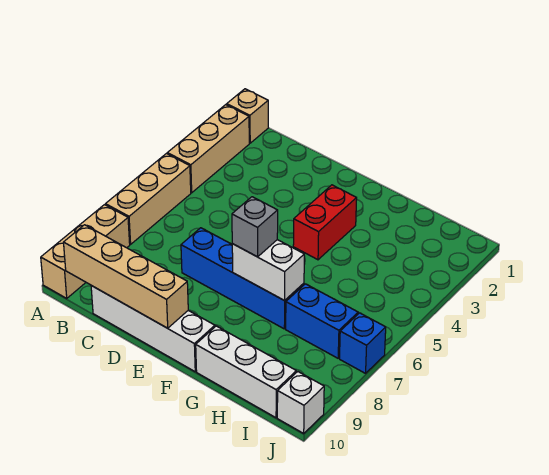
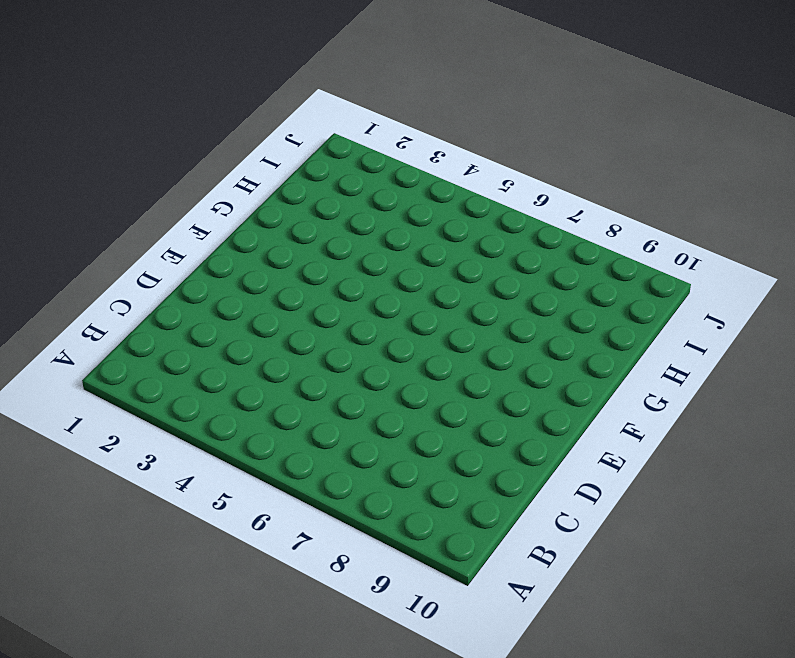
none -> tan brick A1 level 1
none -> tan brick A2:A4 level 1
none -> tan brick A5:A7 level 1

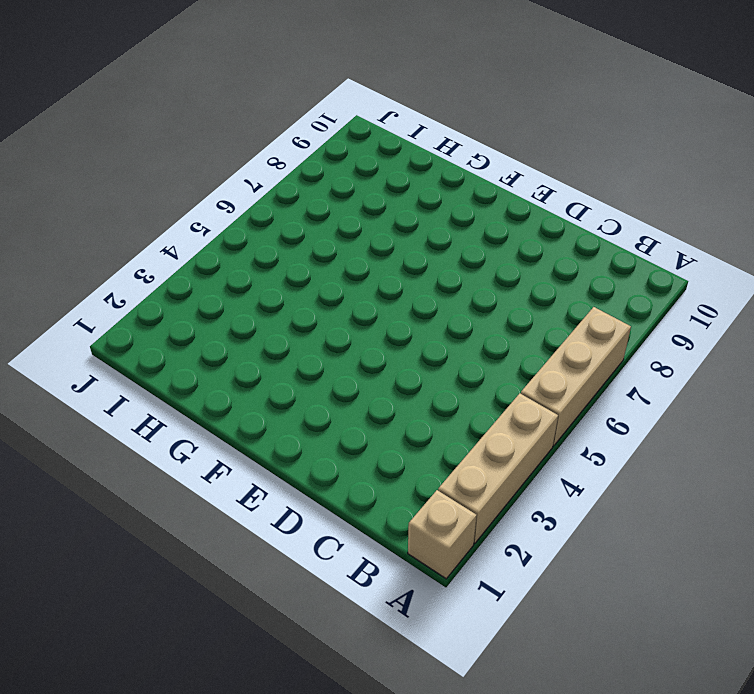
none -> tan brick A8:A10 level 1
none -> white brick C10:F10 level 1
none -> blue brick D7:G7 level 1

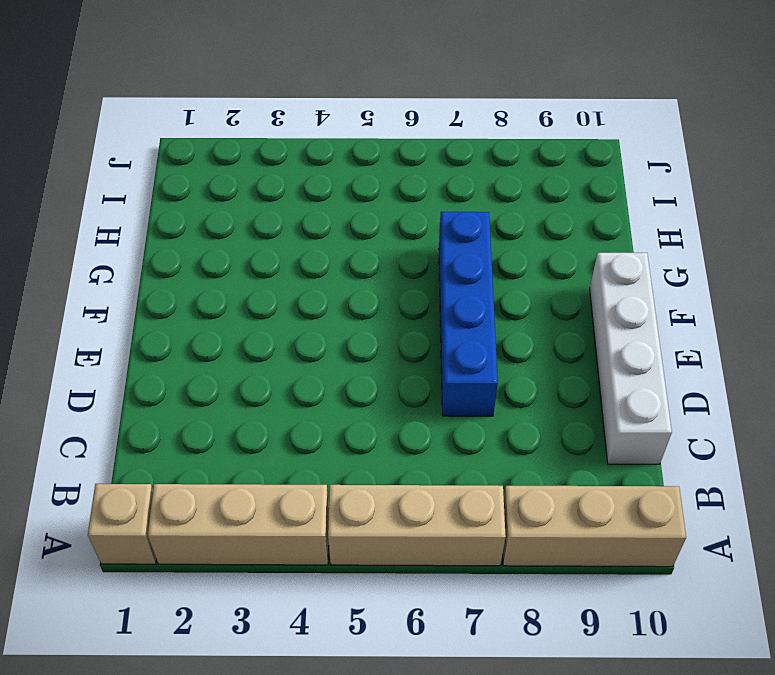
none -> red brick F3:F4 level 1
none -> white brick G10:I10 level 1
none -> blue brick H7:I7 level 1

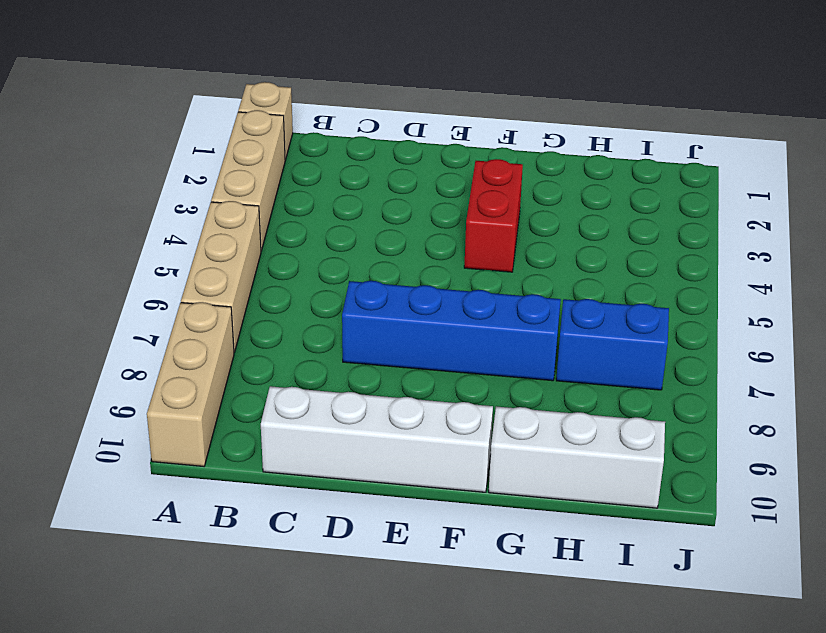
none -> blue brick J7 level 1
none -> white brick J10 level 1
none -> tan brick B10:E10 level 2

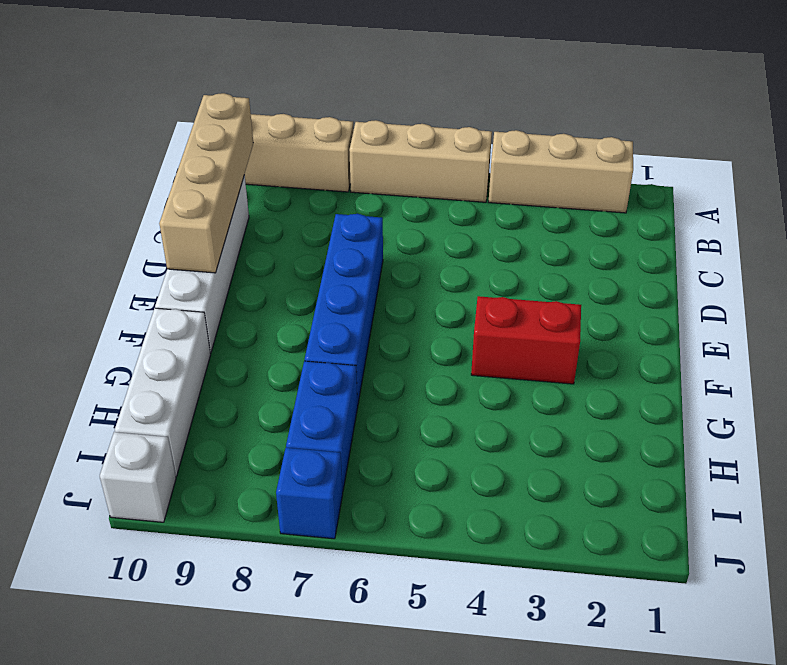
none -> tan brick A1 level 1
none -> white brick F7:G7 level 2
none -> grey brick F7 level 3

